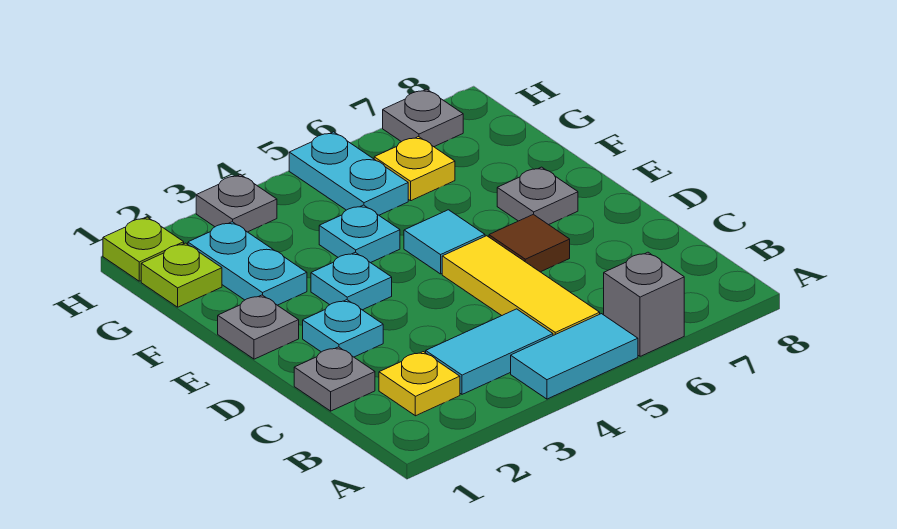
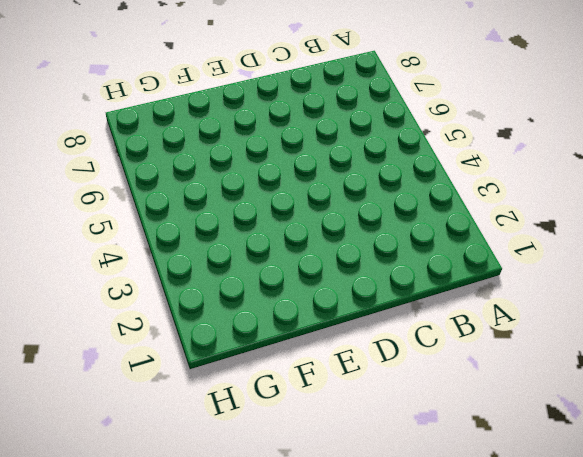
none -> cyan tile A4:A5 level 1
none -> grey brick A6 level 1
none -> yellow plate B2 level 1

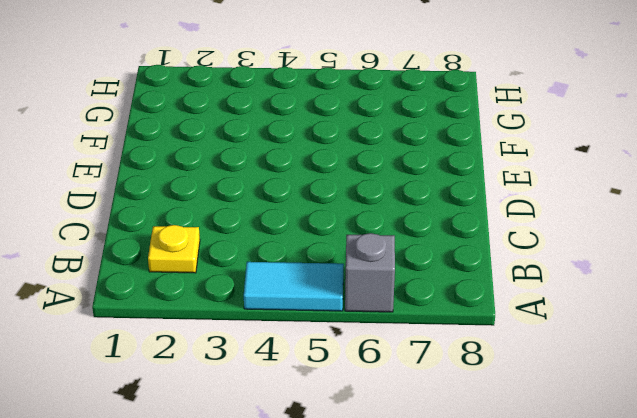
none -> cyan tile B3:B4 level 1
none -> yellow tile B5:D5 level 1
none -> grey plate C1 level 1

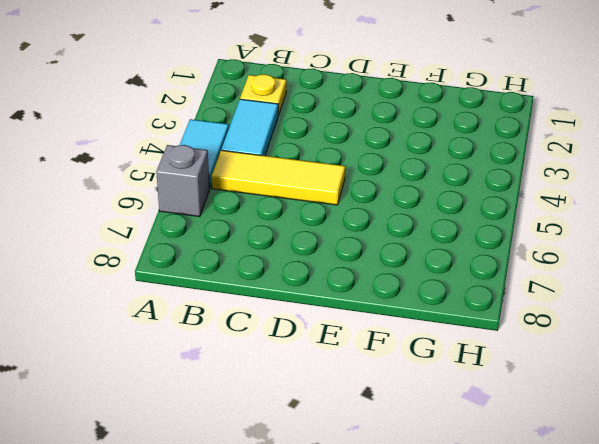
none -> grey plate C1 level 1
none -> cyan plate D2 level 1
none -> brown tile D6 level 1

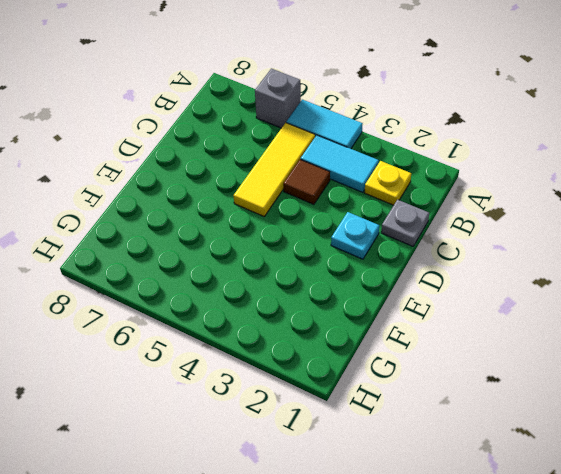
brown tile C4 level 1 -> brown tile D6 level 1
none -> grey plate E1 level 1
none -> cyan plate E3 level 1
none -> cyan tile E5 level 1

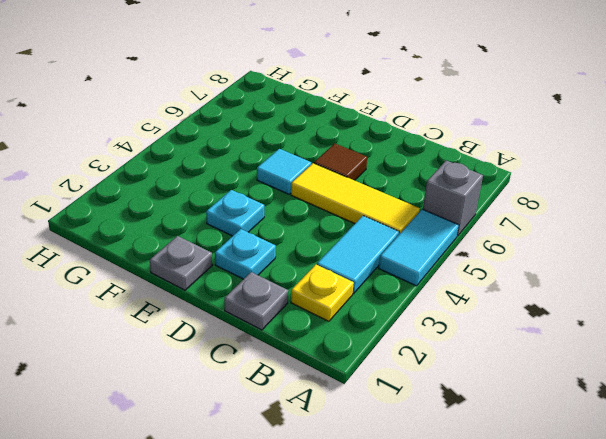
none -> grey plate E7 level 1
none -> cyan plate F2:G2 level 1
none -> cyan plate F4 level 1

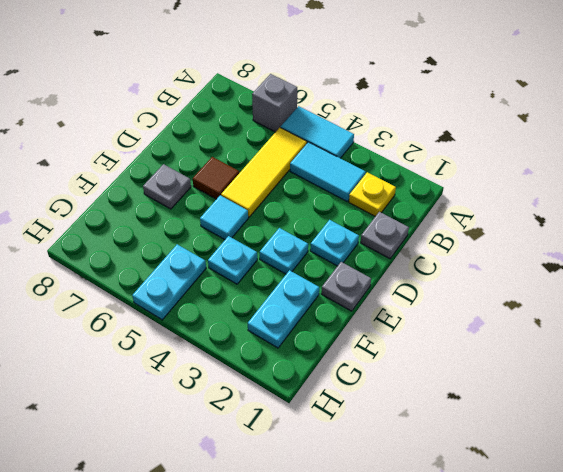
none -> lime plate G1 level 1
none -> yellow plate G6 level 1
none -> lime plate H1 level 1

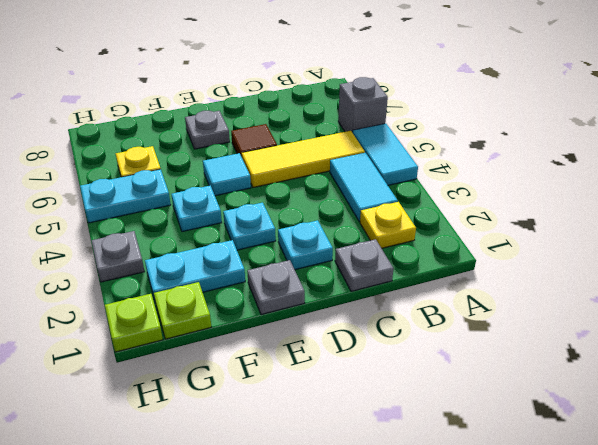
none -> grey plate H7 level 1

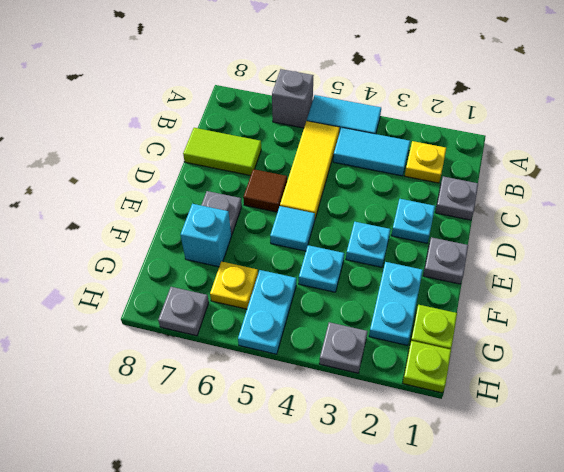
lime tile C7:C8 level 1 -> none
cyan brick F7 level 1 -> none

